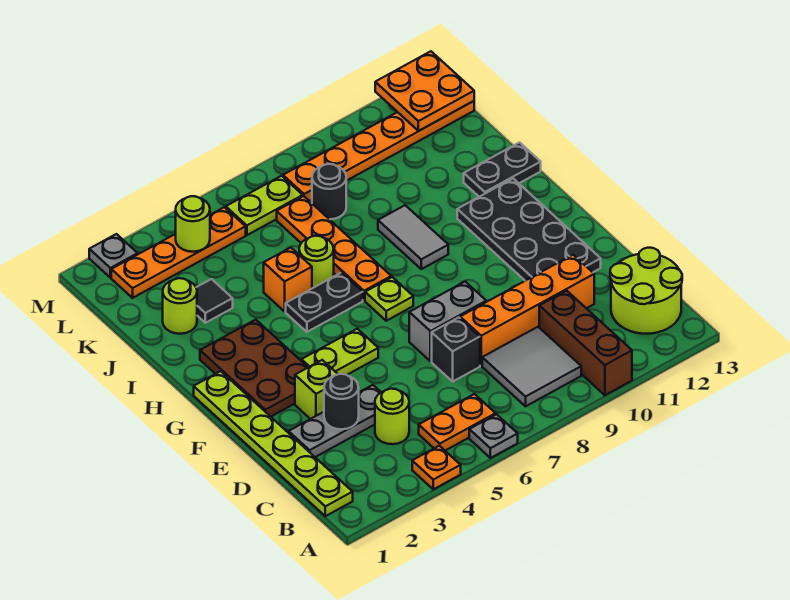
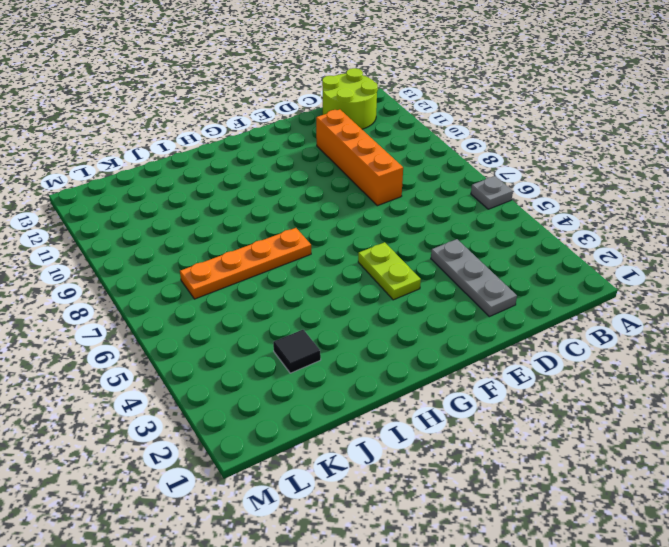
none -> orange plate A4 level 1
none -> brown brick A10:C10 level 1
none -> lime plate B1:G1 level 1
none -> orange plate B5:B6 level 1

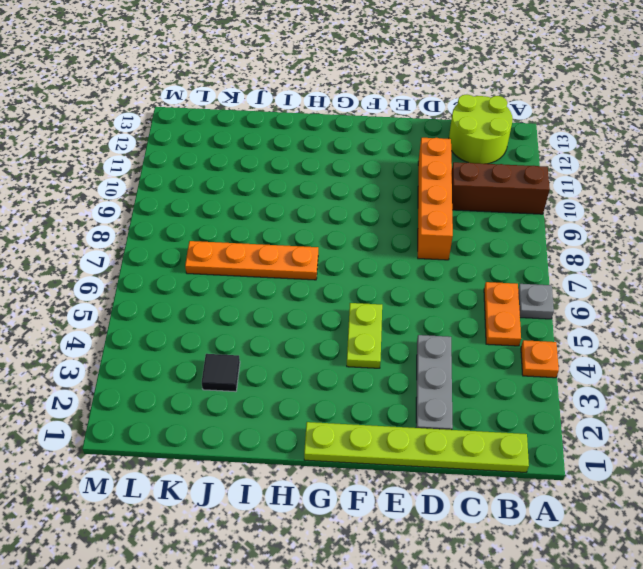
none -> grey tile B8:C9 level 1
none -> lime round brick C4 level 1
none -> black brick D7 level 1
none -> lime brick E3 level 1

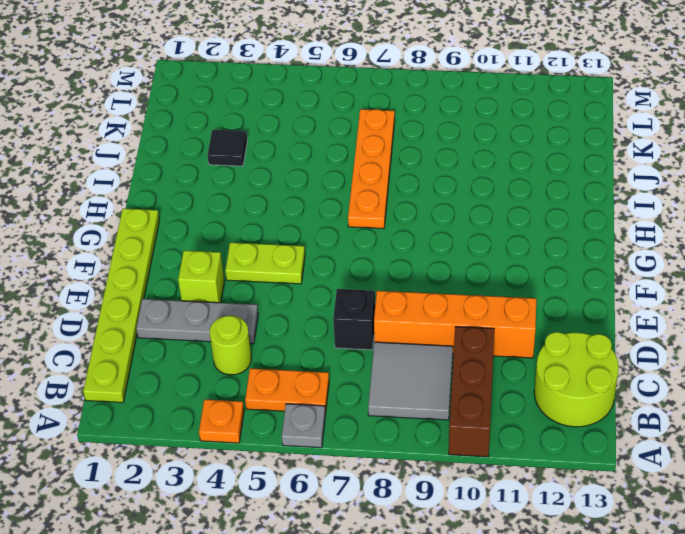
none -> grey brick E7:E8 level 1
none -> black plate E11:H12 level 1
none -> brown plate F2:H3 level 1
none -> lime plate G7 level 1

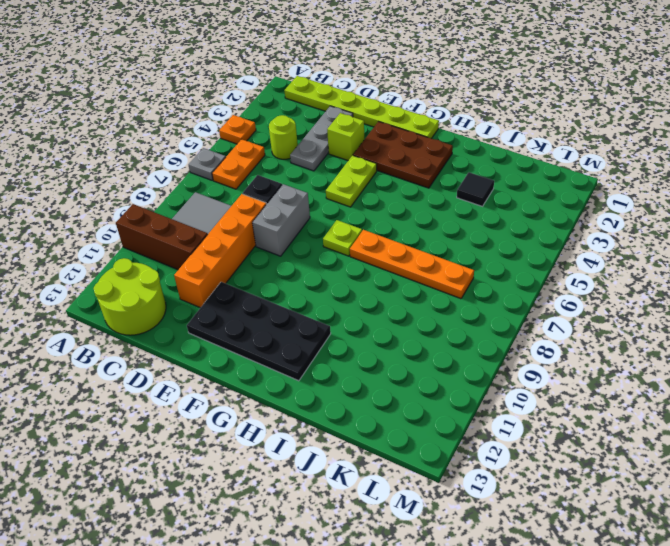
none -> black plate H5:H6 level 1
none -> grey tile H9:I9 level 1
none -> orange brick I5 level 1
none -> lime round brick I6 level 1

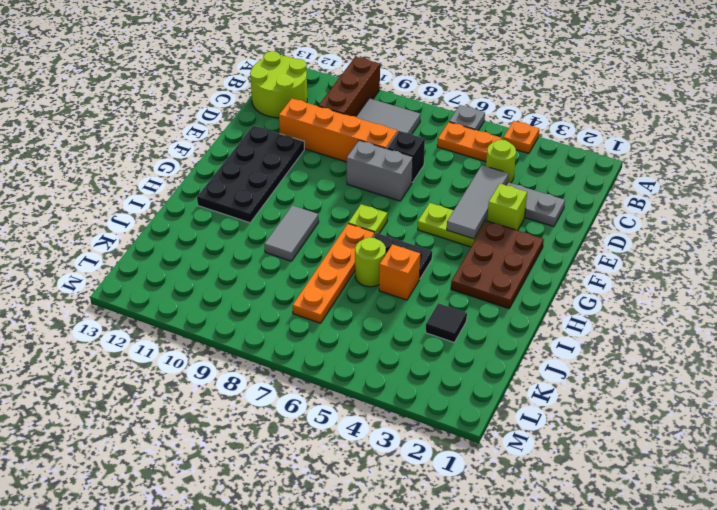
grey tile D4:F4 level 2 -> none
none -> lime plate B1:G1 level 1
none -> black plate I12:I13 level 1
none -> lime round brick J2 level 1
none -> black round brick K8 level 1

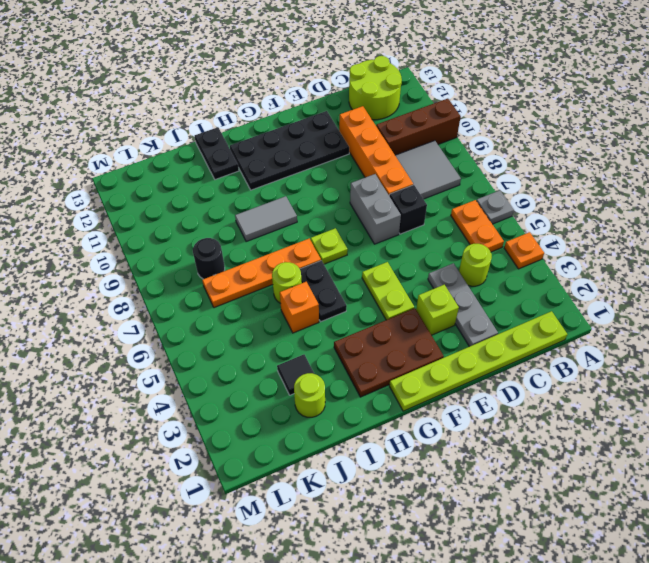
none -> orange plate L2:L5 level 1
none -> lime plate L6:L7 level 1
none -> orange plate L8:L13 level 1
none -> grey plate M2 level 1

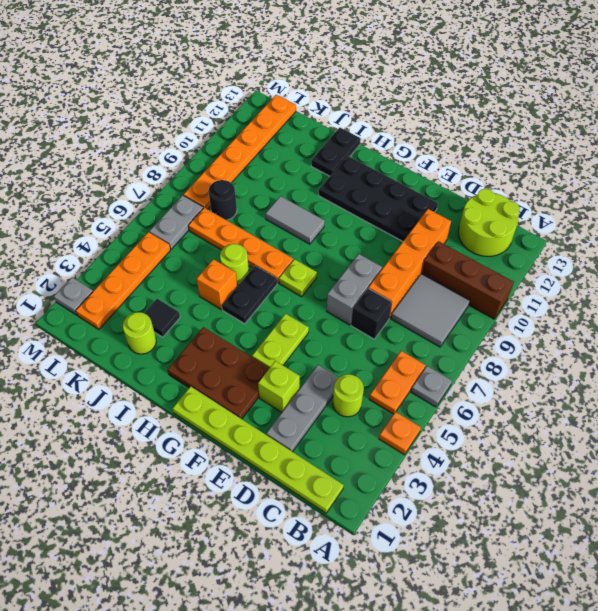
grey plate L6:L7 level 1 -> lime plate L6:L7 level 1
none -> black round brick D3 level 2
none -> lime round brick L4 level 2
none -> orange plate L12:M13 level 2

